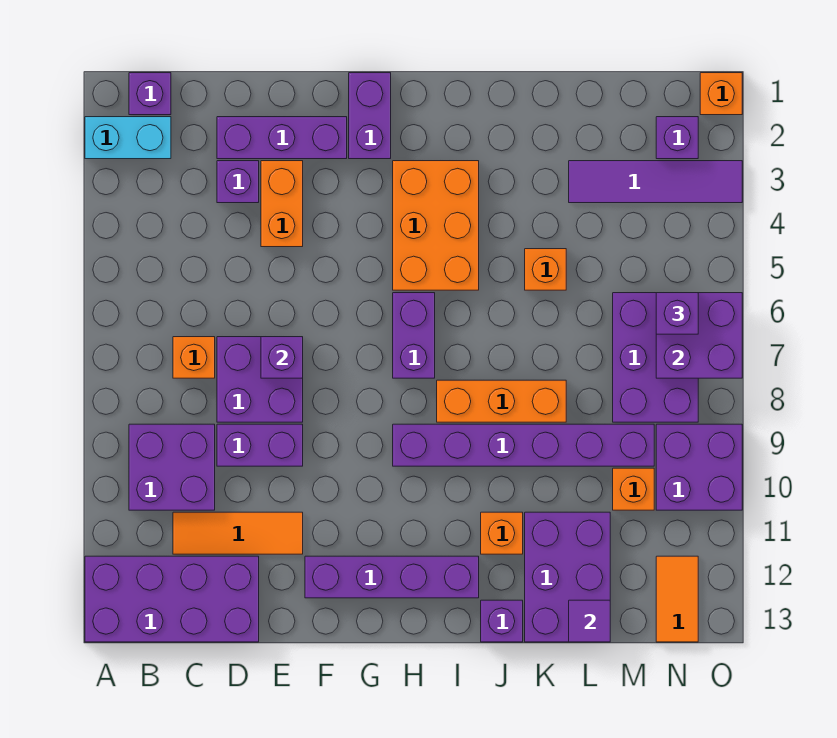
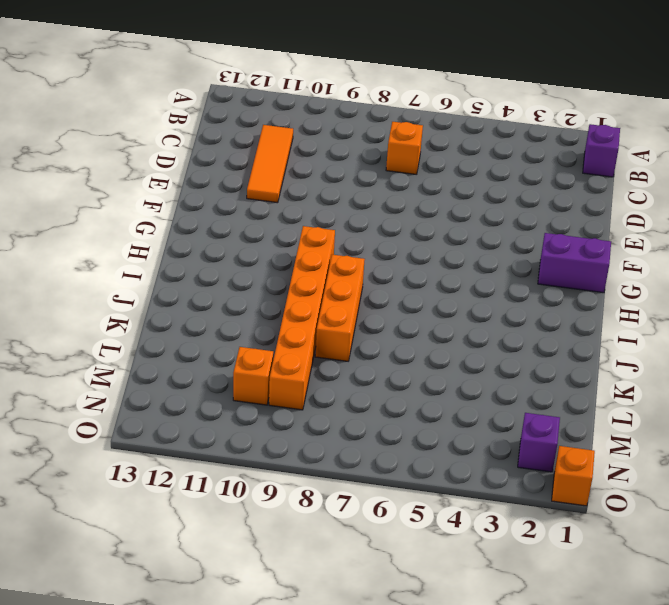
orange brick H9:M9 level 1 -> purple brick H9:M9 level 1
none -> cyan brick A2:B2 level 1
none -> purple brick A12:D13 level 1
none -> purple brick B9:C10 level 1
none -> purple brick D2:F2 level 1

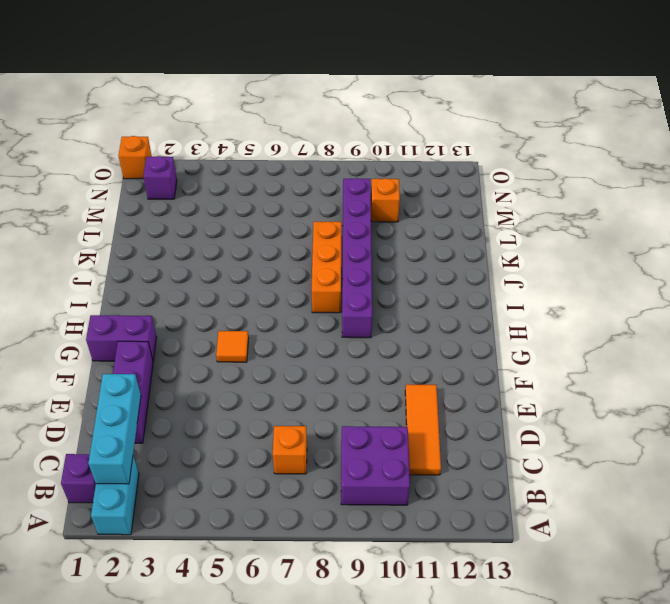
cyan brick B2:D2 level 2 -> none
orange tile G5 level 1 -> none
none -> purple brick A12:D13 level 1
none -> purple brick D3 level 1
none -> purple brick D7:E8 level 1
none -> purple brick D9:E9 level 1

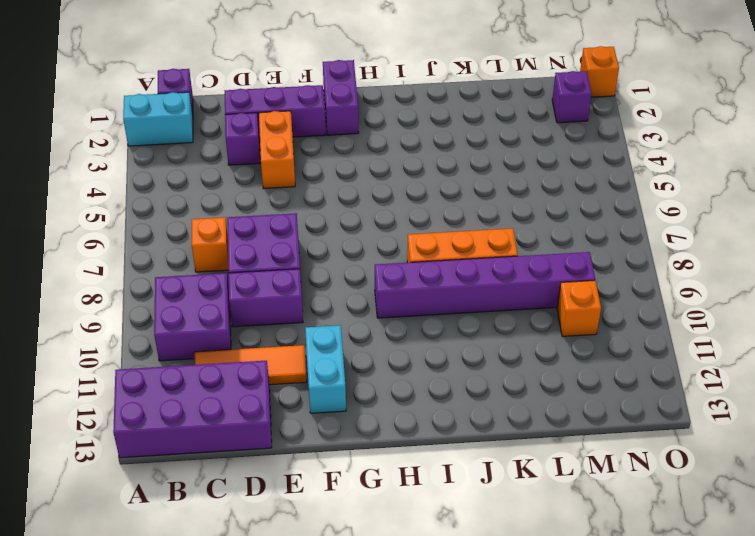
cyan brick F11:F12 level 1 -> purple brick F12:I12 level 1
none -> orange brick H3:I5 level 1
none -> purple brick H6:H7 level 1
none -> orange brick J11 level 1
none -> purple brick J13 level 1

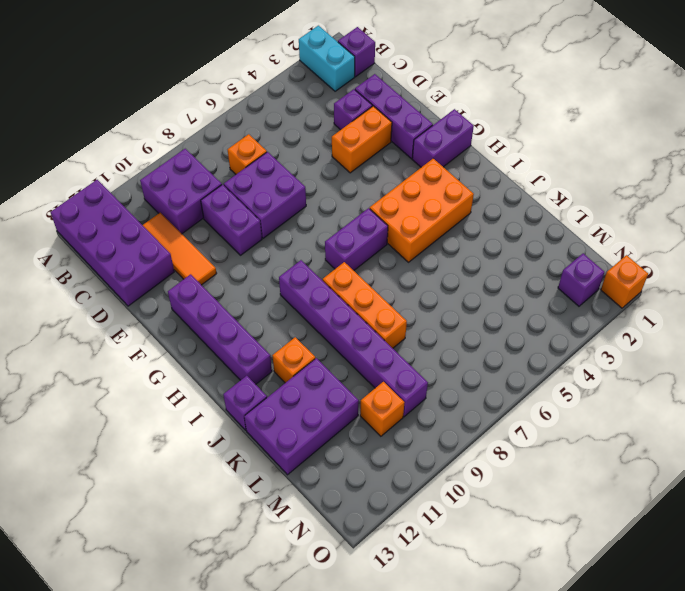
none -> orange brick K5 level 1
none -> purple tile L3:O3 level 1
none -> purple brick M6:N8 level 1
none -> purple brick N9:O10 level 1

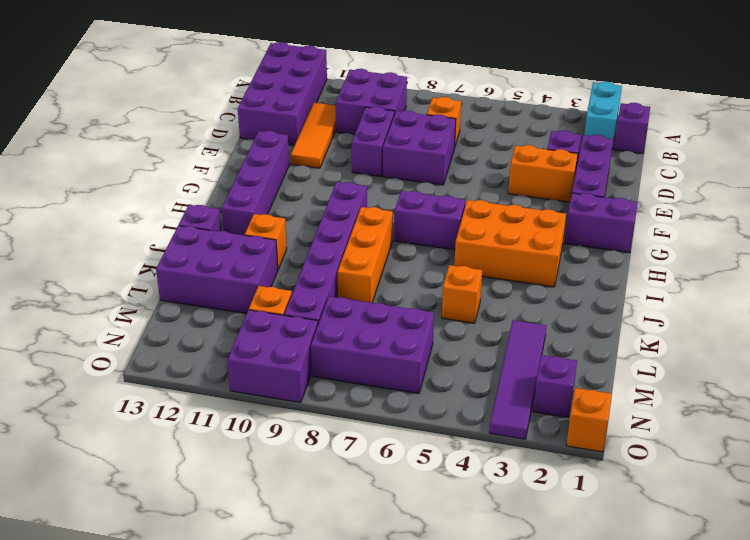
none -> orange tile N12:N13 level 1
none -> purple brick E7 level 2
none -> purple tile L13 level 2
none -> purple brick N6:O7 level 2

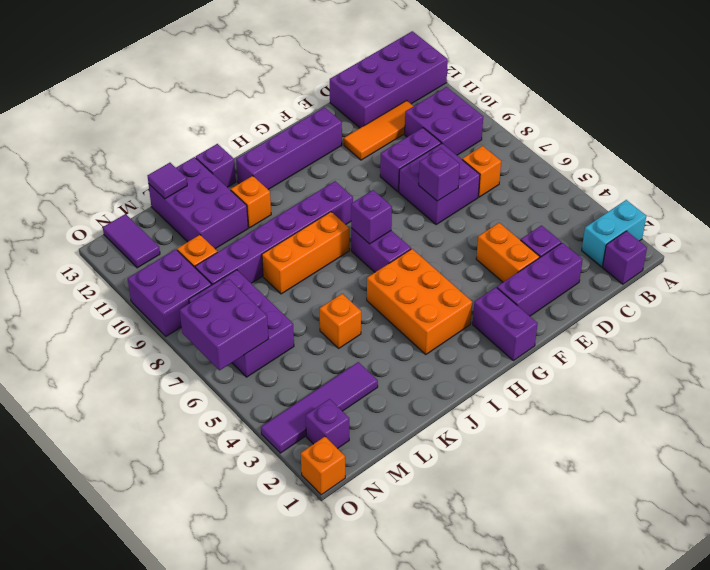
purple brick H7 level 2 -> purple brick N6 level 3
purple tile N12:N13 level 1 -> orange tile N12:N13 level 1

